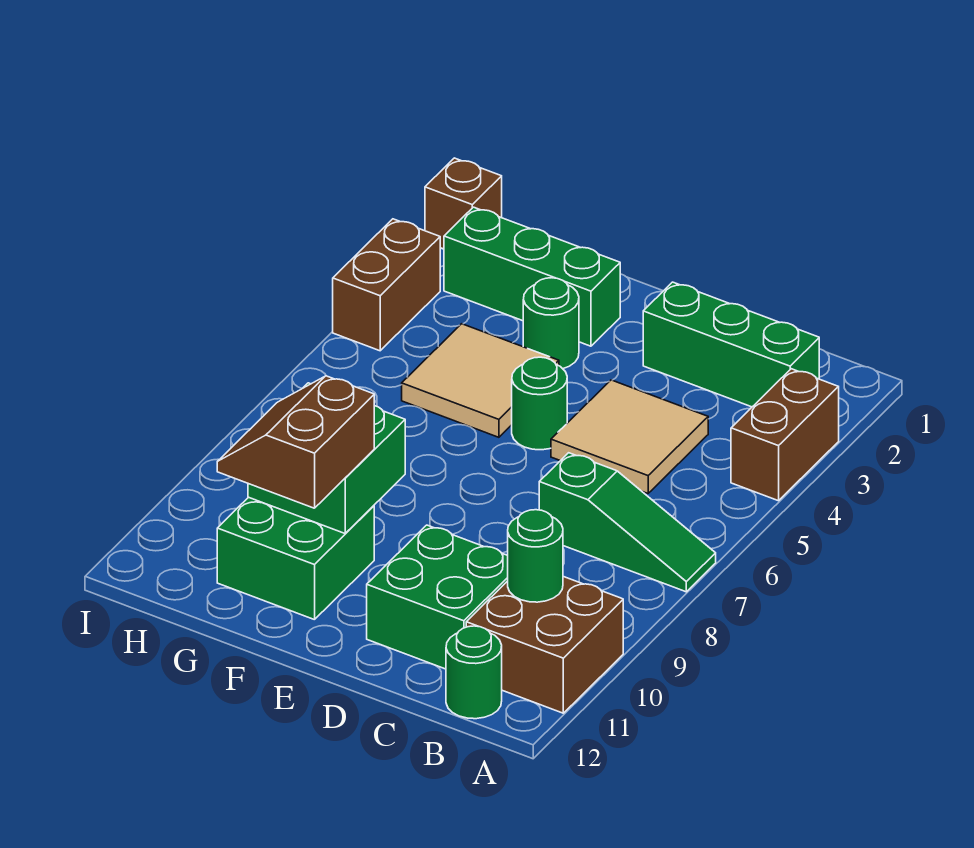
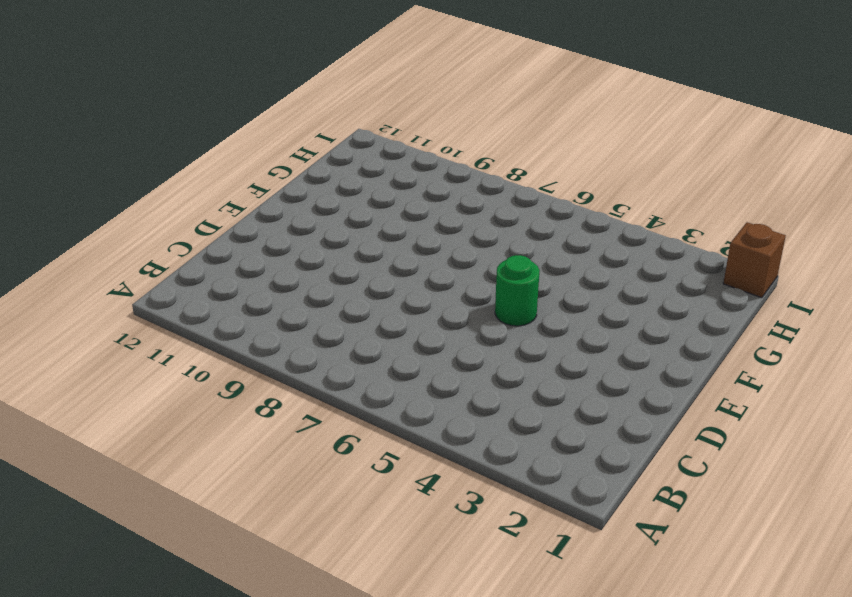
none -> brown brick A3:A4 level 1
none -> green slope A7:C7 level 1 top C
none -> brown brick A10:B11 level 1

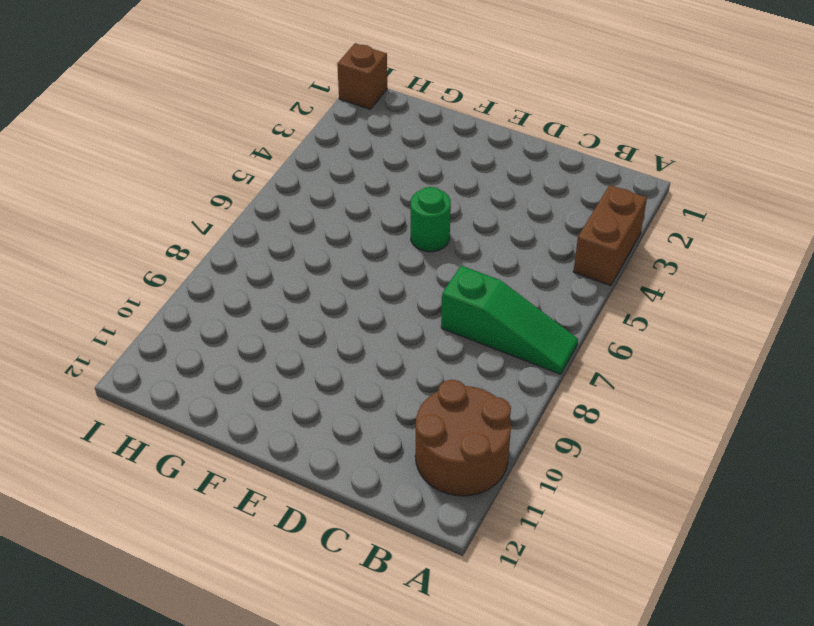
brown round brick A10:B11 level 1 -> brown brick A10:B11 level 1
none -> green brick B2:D2 level 1
none -> green round brick B12 level 1
none -> tan tile C4:D5 level 1

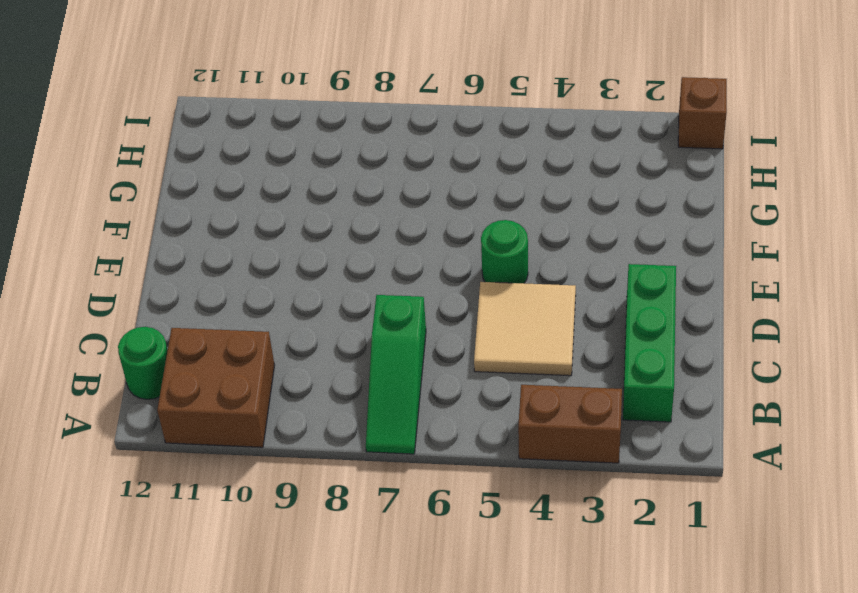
none -> green brick C10:D11 level 1
none -> green brick F2:H2 level 1
none -> green round brick F3 level 1

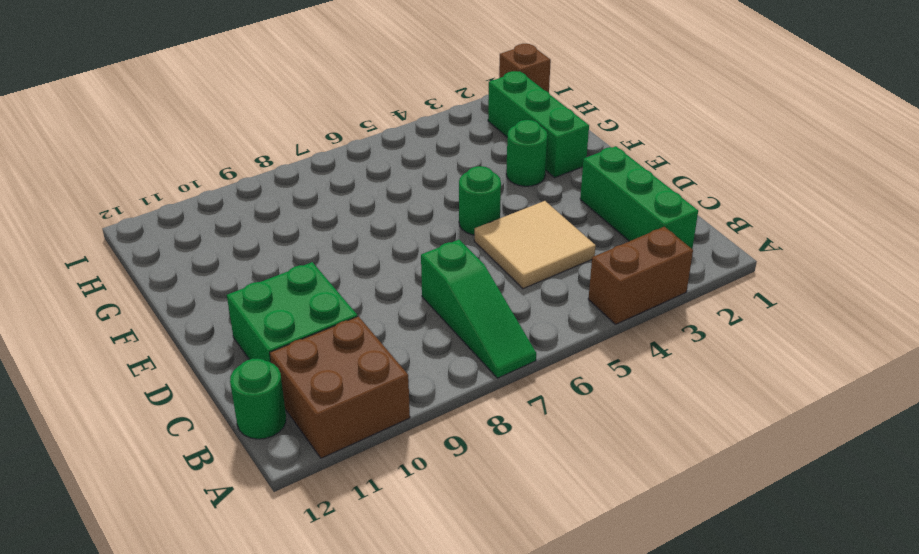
none -> tan tile F4:G5 level 1
none -> green brick F10:G11 level 1
none -> brown brick I3:I4 level 1

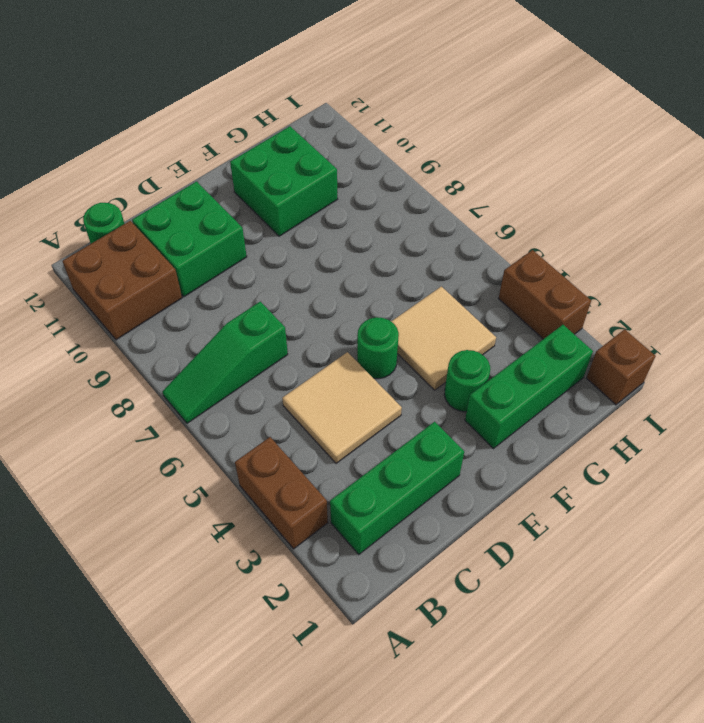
none -> green round brick B10 level 2
none -> green brick F9:G10 level 2
none -> brown slope F10:G11 level 3 top F

